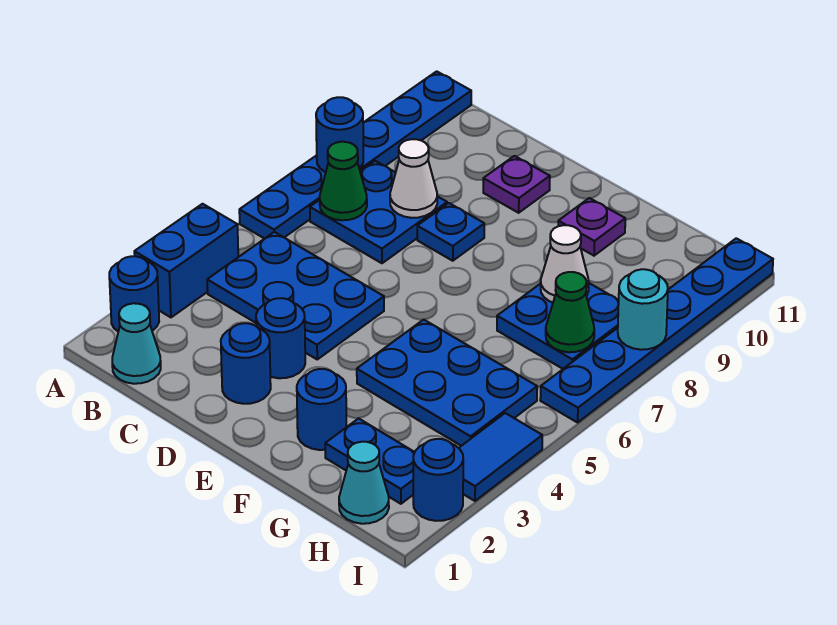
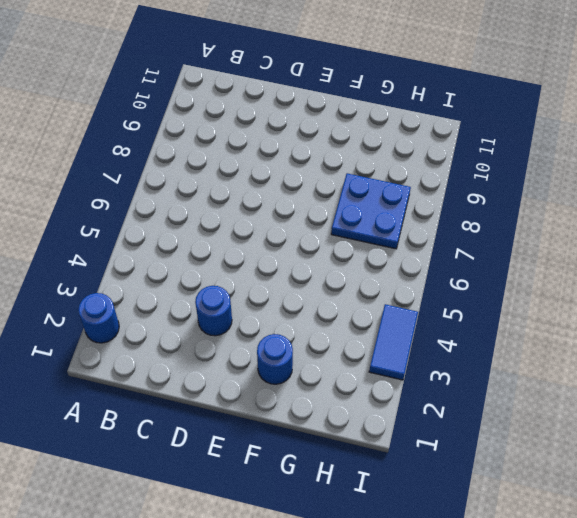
none -> blue brick A3:A4 level 1
none -> blue plate A6:A11 level 1
none -> cyan cone B1 level 1

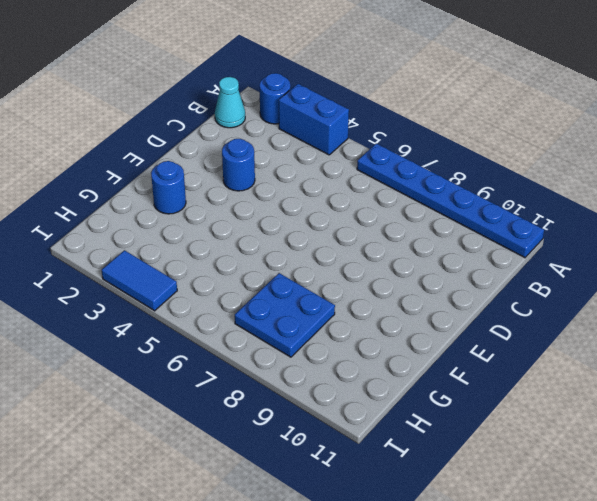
none -> blue plate B4:D5 level 1
none -> blue plate B7:C8 level 1
none -> blue round brick D2 level 1

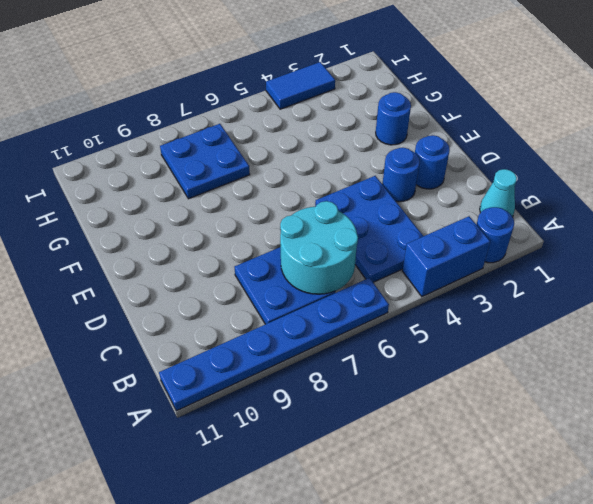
cyan round brick B6:C7 level 2 -> green cone B7 level 2
none -> blue plate D8 level 1
none -> purple plate D10 level 1
none -> blue plate F4:H5 level 1

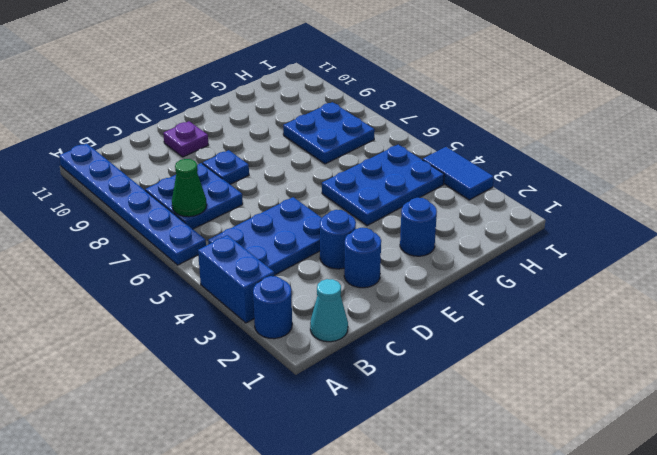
none -> purple plate F10 level 1
none -> blue plate G2:H2 level 1
none -> cyan cone H1 level 1

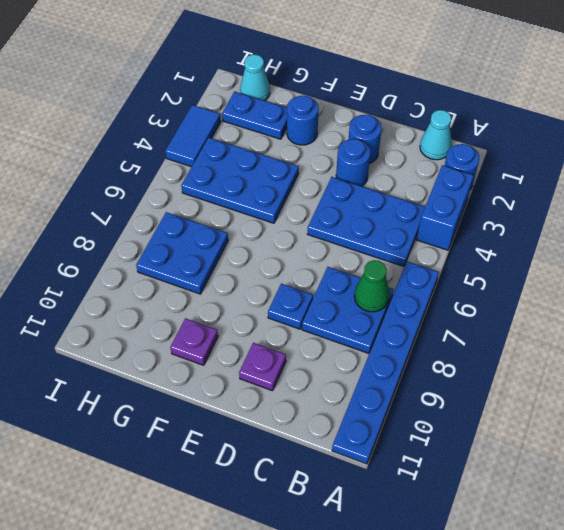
none -> blue round brick I2 level 1
none -> blue plate I6:I11 level 1
none -> blue round brick A8 level 2

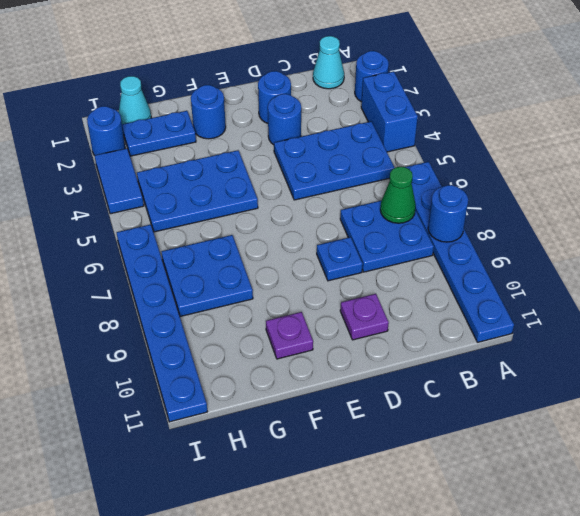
none -> white cone C8 level 2
none -> white cone G8 level 2
none -> green cone H7 level 2

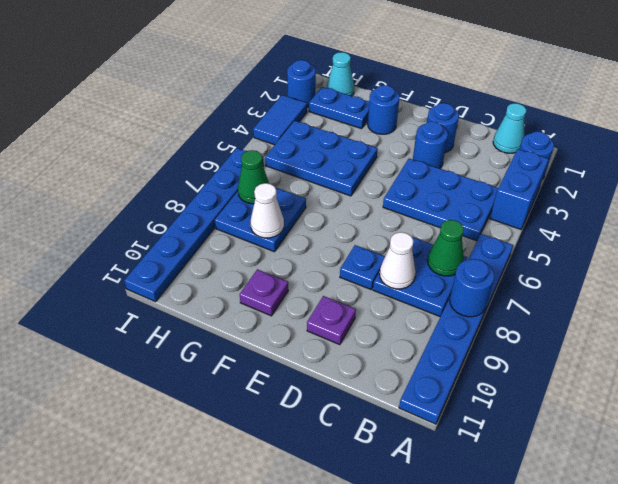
none -> cyan round brick I8 level 2

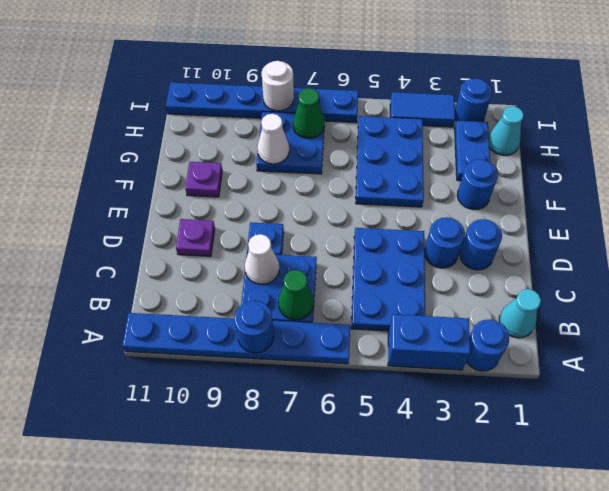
white round brick I8 level 2 -> cyan round brick I8 level 2

